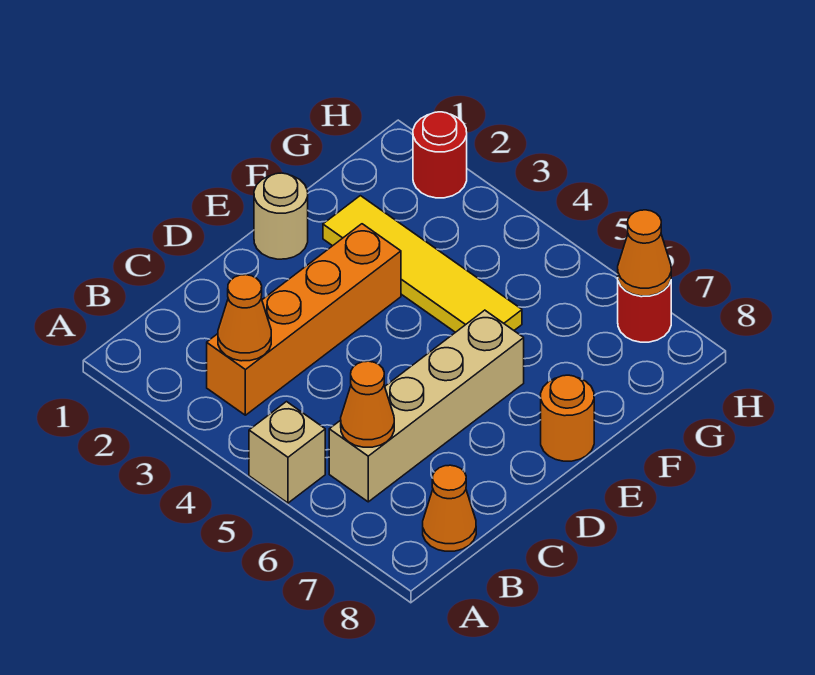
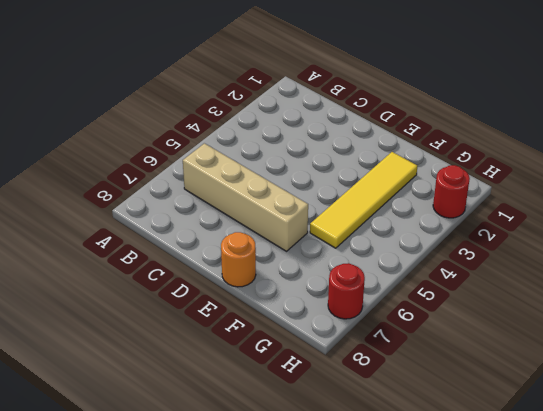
none -> tan brick A5 level 1
none -> orange brick B3:E3 level 1
none -> orange cone B8 level 1

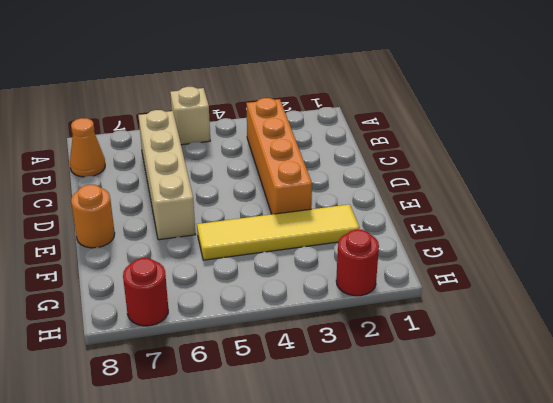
none -> tan round brick E1 level 1
none -> orange cone B3 level 2
none -> orange cone B6 level 2

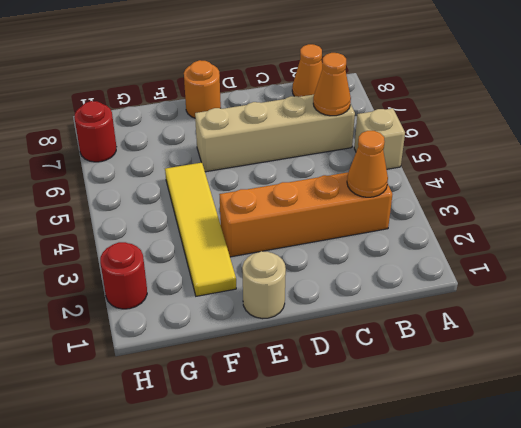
none -> orange cone H7 level 2

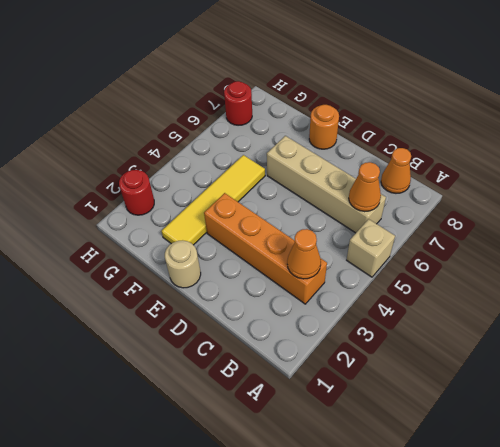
none -> orange cone H7 level 2

